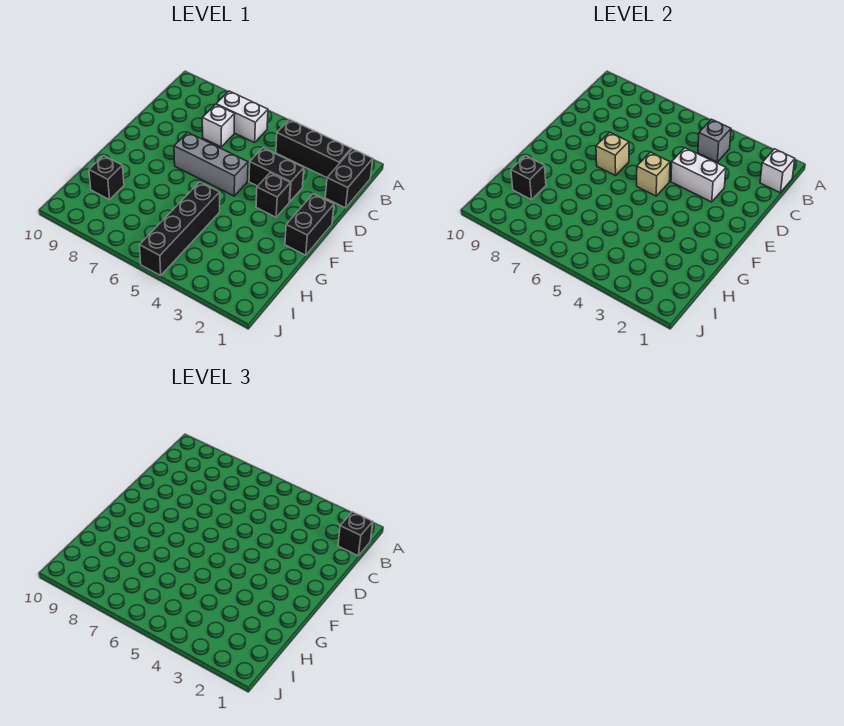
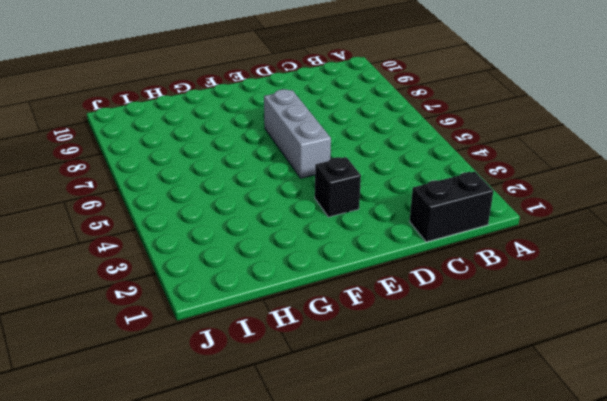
none -> black brick B2:B4 level 1
none -> white brick B6:B7 level 1
none -> white brick C7 level 1

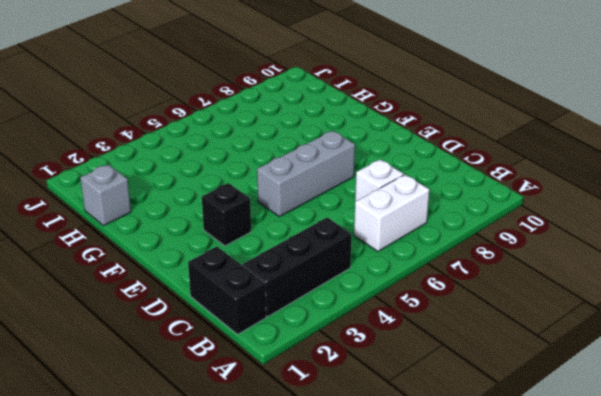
grey brick H1 level 1 -> grey brick B4 level 2
none -> black brick D3:D4 level 1
none -> black brick E1:F1 level 1
none -> black brick G5:J5 level 1

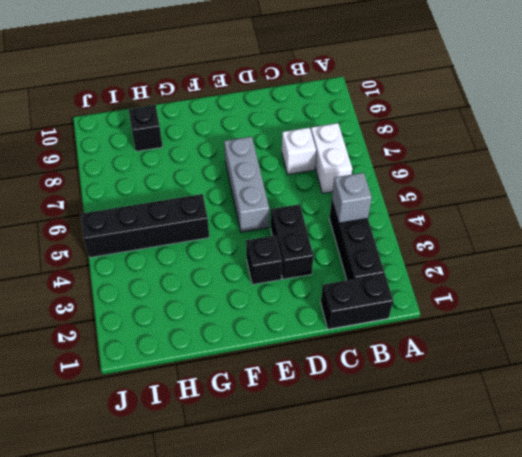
none -> black brick E1:F1 level 1
none -> white brick B1 level 2
none -> white brick D3:D4 level 2

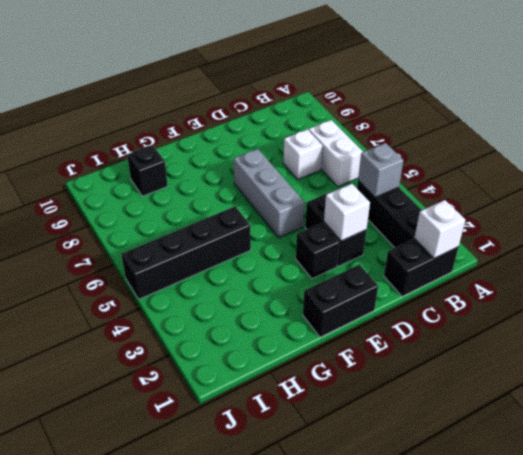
white brick D3 level 2 -> white brick D3:D4 level 2
none -> tan brick E5 level 2
none -> tan brick E7 level 2
none -> black brick H9 level 2

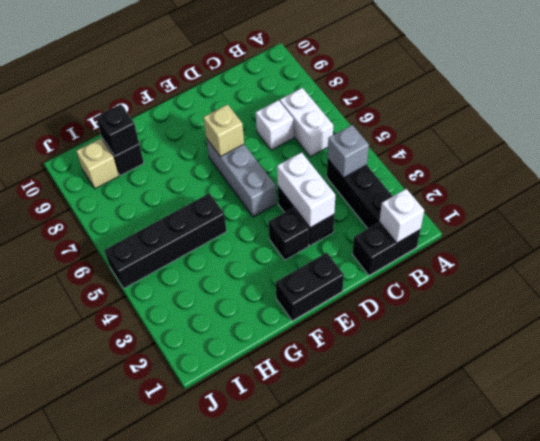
tan brick I9 level 1 -> tan brick E5 level 2
none -> black brick B1 level 3

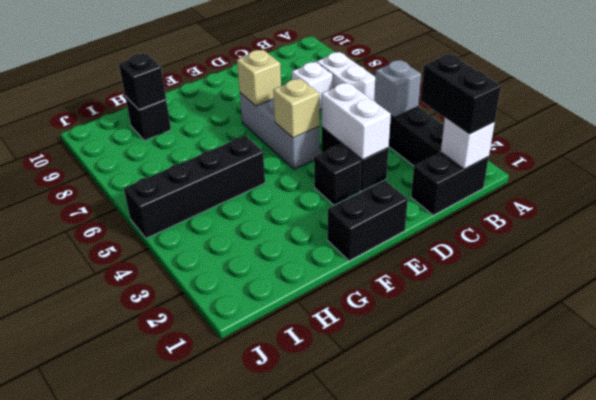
black brick B1:B2 level 3 -> black brick B1 level 3

